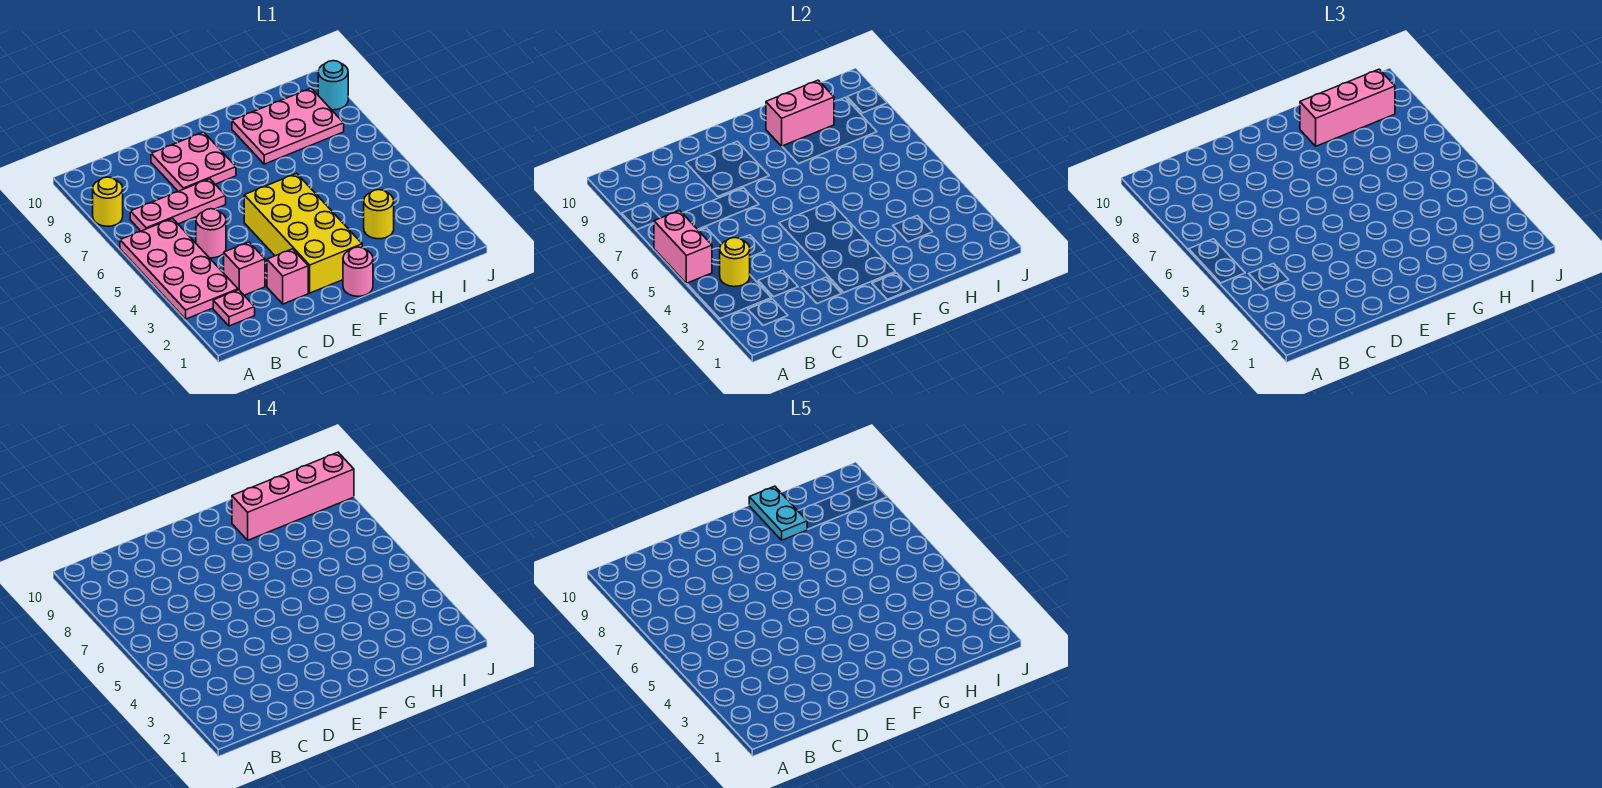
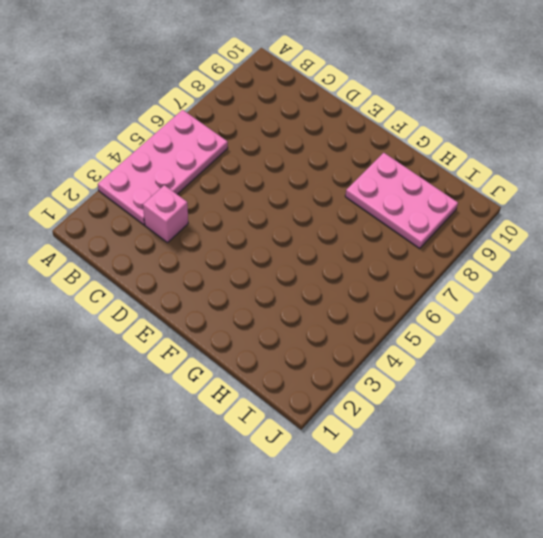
none -> yellow round brick A8 level 1
none -> pink plate B2 level 1
none -> pink plate B7:D7 level 1

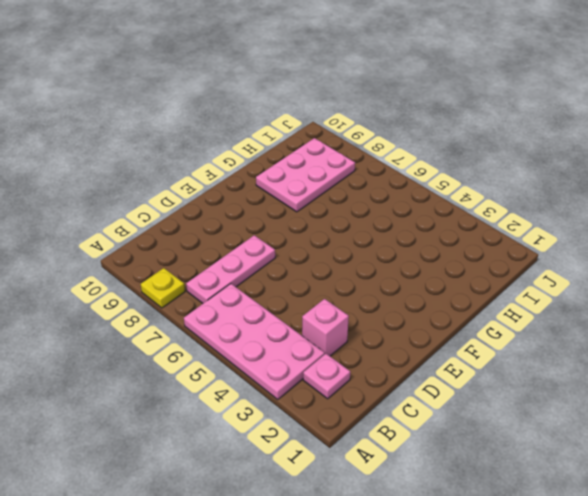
yellow plate A8 level 1 -> yellow round brick A8 level 1
none -> pink round brick C5 level 1
none -> pink brick D2 level 1
none -> pink plate D8:E9 level 1

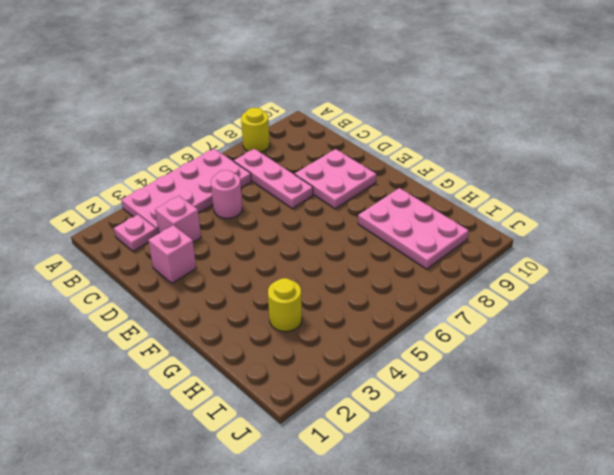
none -> yellow brick E2:F5 level 1
none -> pink round brick F1 level 1
none -> cyan round brick J9 level 1

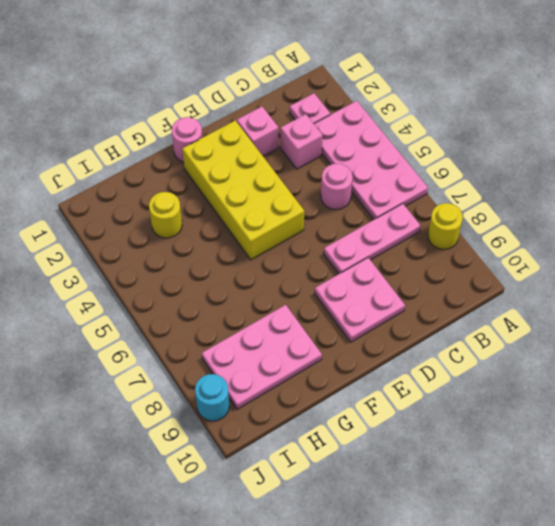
none -> pink brick A5:A6 level 2
none -> yellow round brick B4 level 2
none -> pink brick G9:H9 level 2

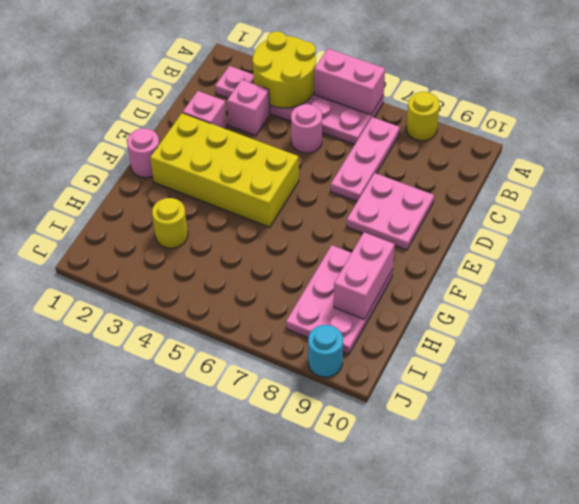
yellow round brick A3:B4 level 2 -> yellow round brick B4 level 2
none -> pink brick G9:I9 level 3
none -> pink brick G9:J9 level 4
none -> cyan plate G9:G10 level 5

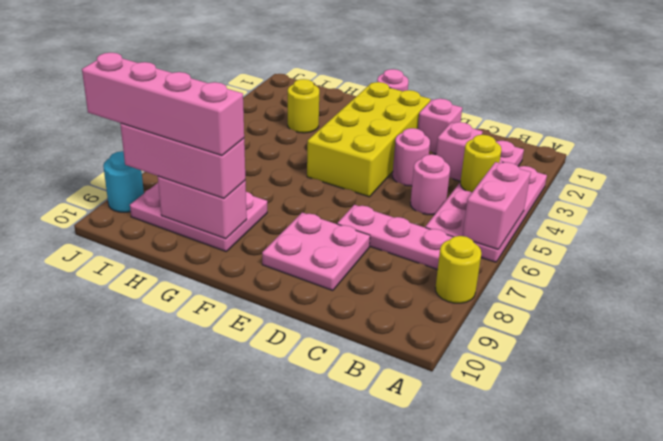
pink round brick D4 level 1 -> none
none -> cyan plate G9:G10 level 5

